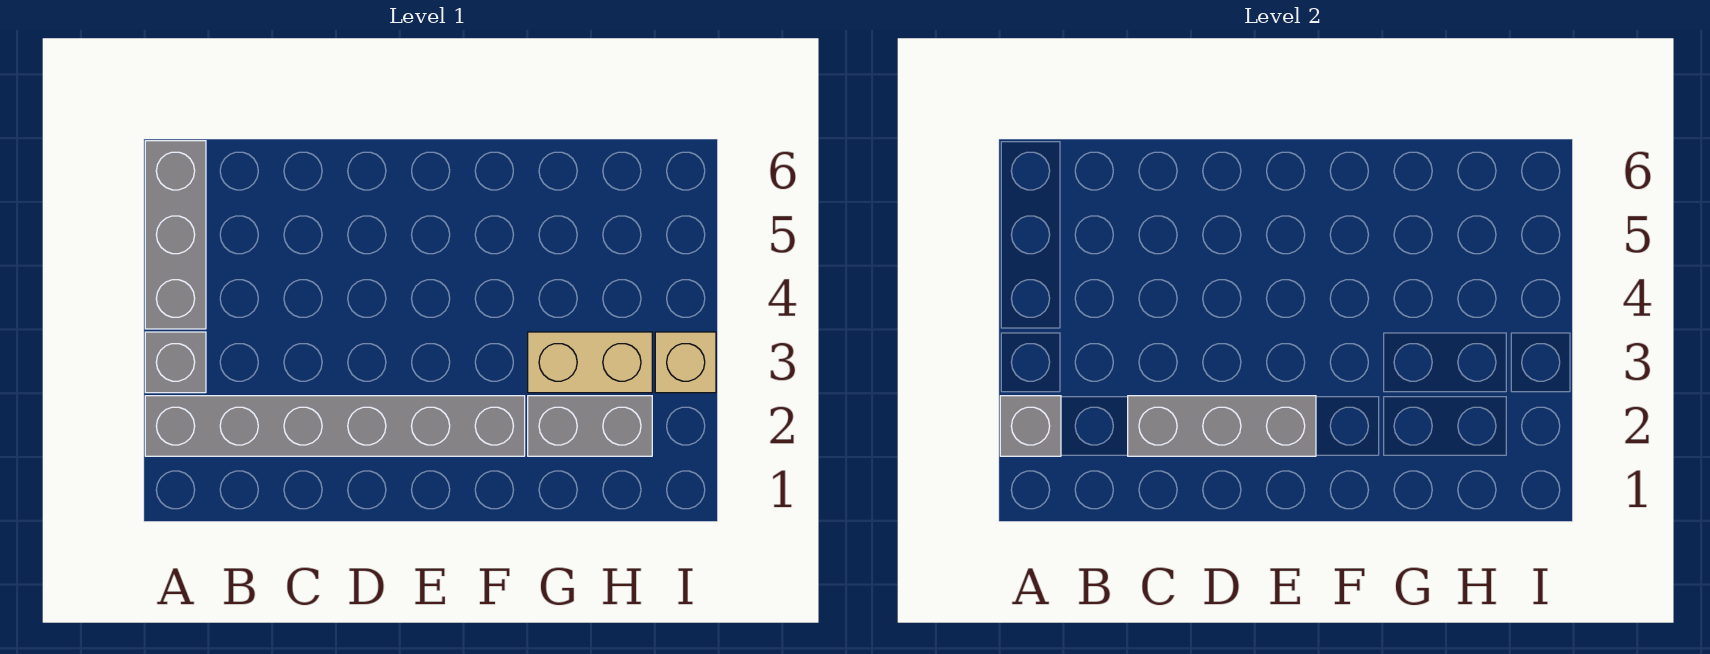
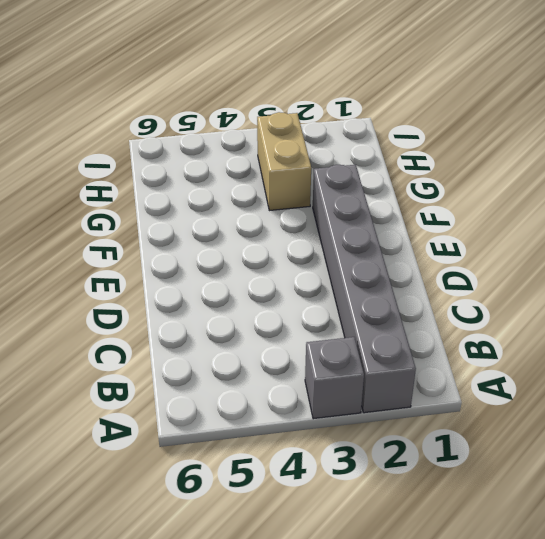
none -> grey brick A4:A6 level 1
none -> grey brick G2:H2 level 1

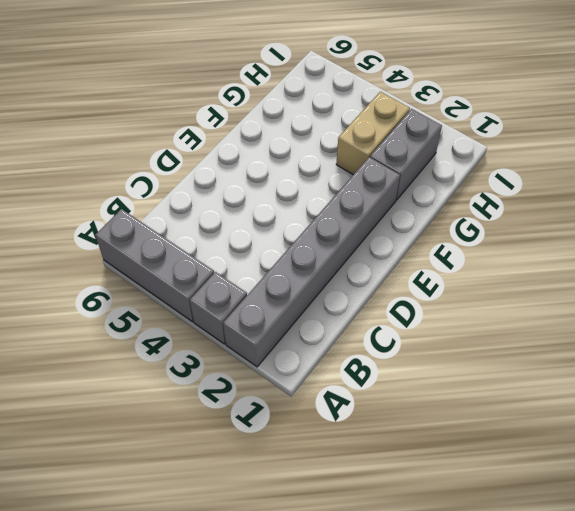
none -> tan brick I3 level 1
none -> grey brick A2 level 2

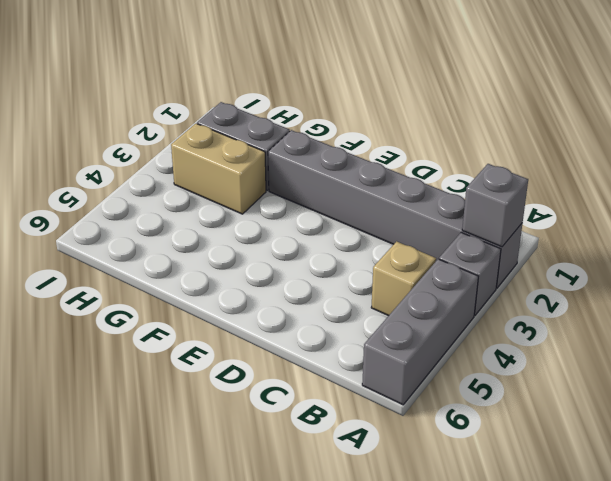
tan brick B4 level 1 -> tan brick I3 level 1
none -> grey brick C2:E2 level 2

